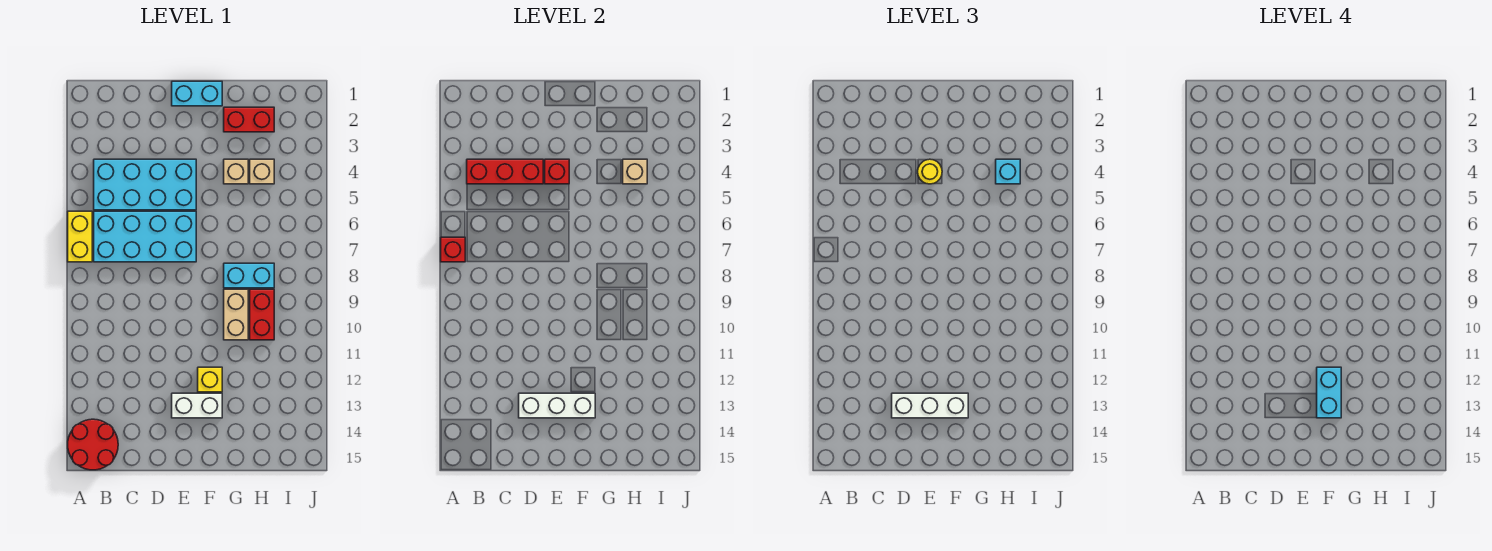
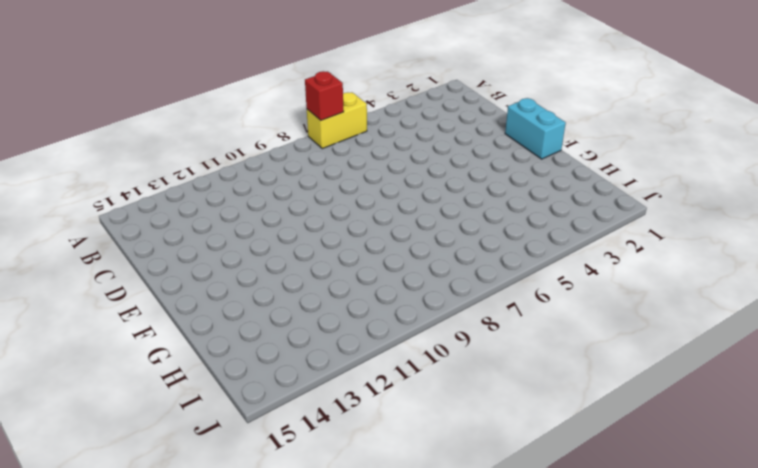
none -> red round brick A14:B15 level 1
none -> cyan brick B4:E5 level 1
none -> cyan brick B6:E7 level 1

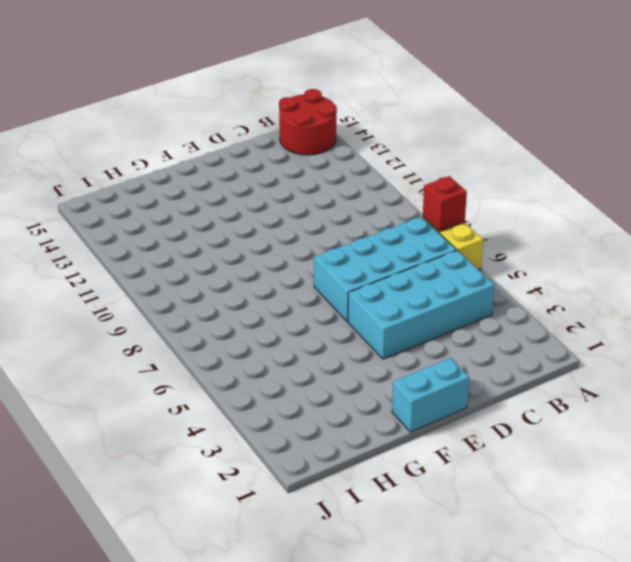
none -> white brick E13:F13 level 1
none -> yellow brick F12 level 1
none -> red brick G2:H2 level 1

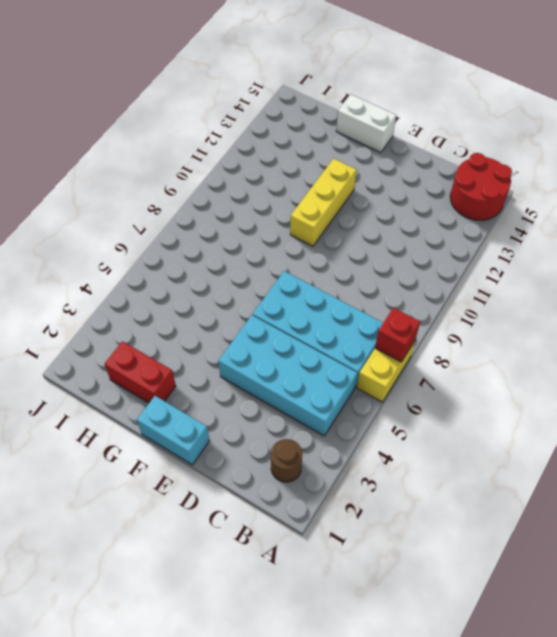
brown round brick B2 level 1 -> none
yellow brick F10:F12 level 1 -> yellow brick F12 level 1
white brick F15:G15 level 1 -> white brick E13:F13 level 1
none -> tan brick G4 level 1
none -> cyan brick G8:H8 level 1
none -> tan brick G9:G10 level 1

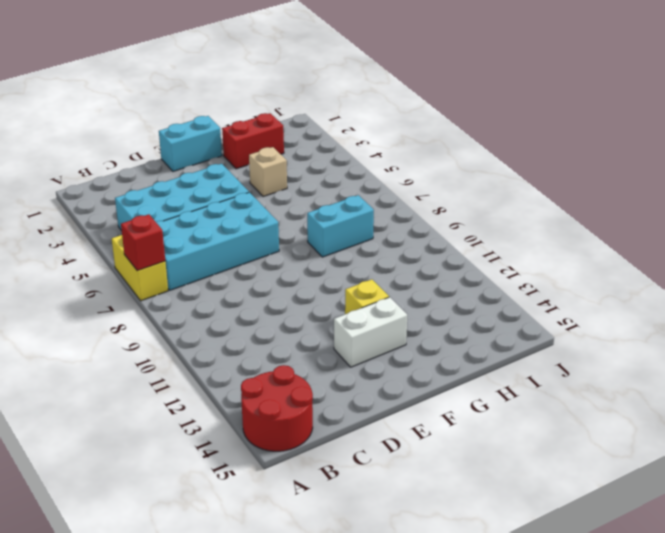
none -> tan brick G9:G10 level 1
none -> tan brick H4 level 1
none -> red brick H9:H10 level 1

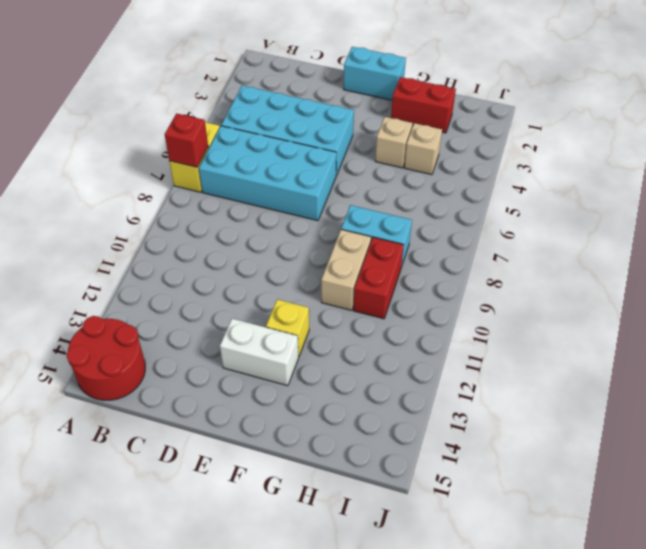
none -> red brick B4:D4 level 2
none -> white brick D13:F13 level 2
none -> red brick E4 level 2

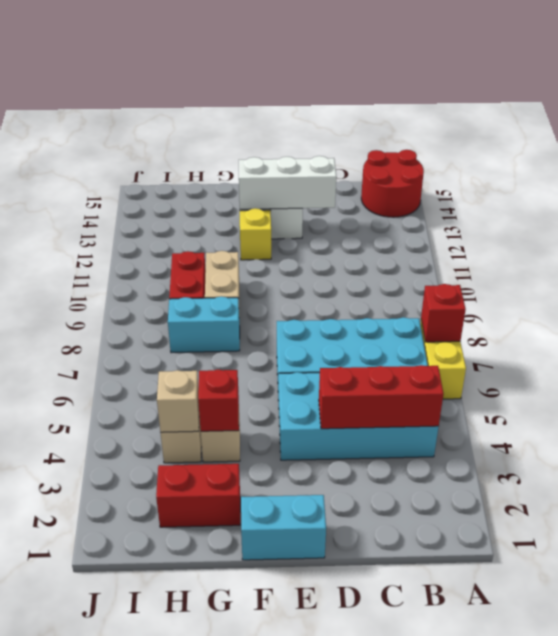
red brick G4 level 2 -> red brick E4 level 2
none -> white brick D13:F13 level 3
none -> yellow round brick E4 level 3
none -> cyan brick H4 level 3

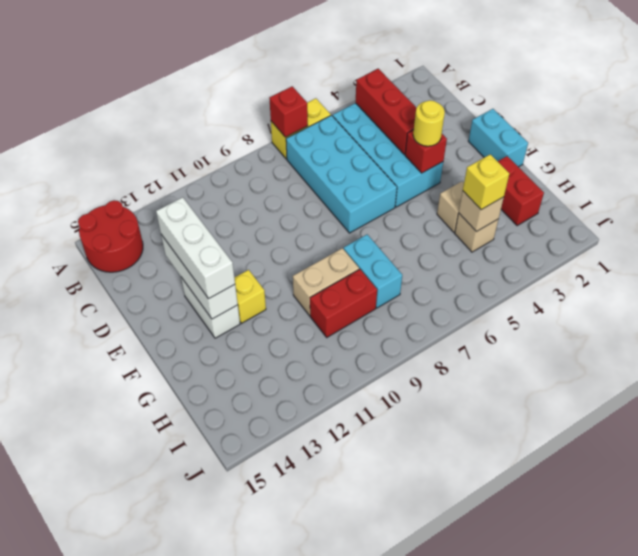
yellow brick H4 level 3 -> cyan brick H4 level 3
none -> cyan brick F12:F13 level 4

